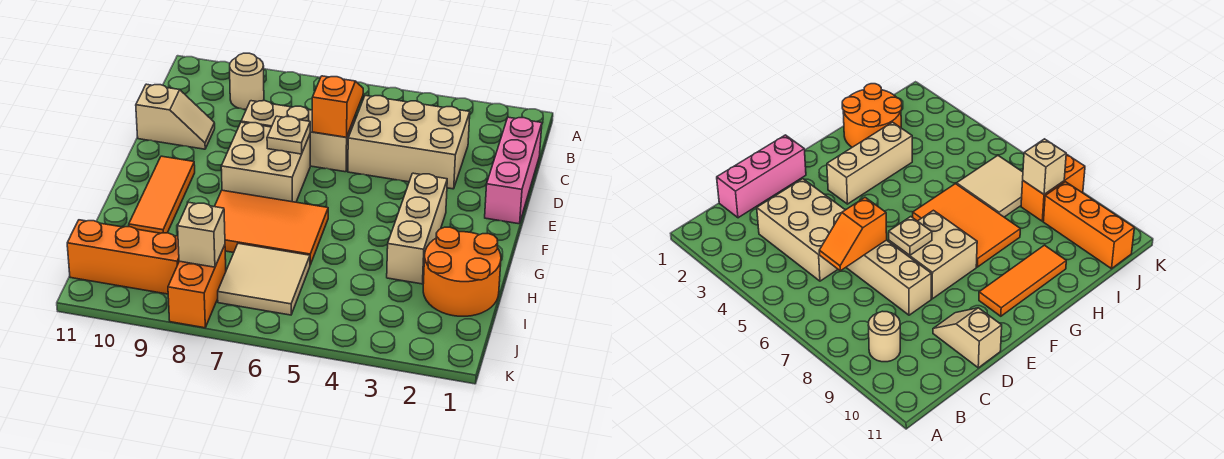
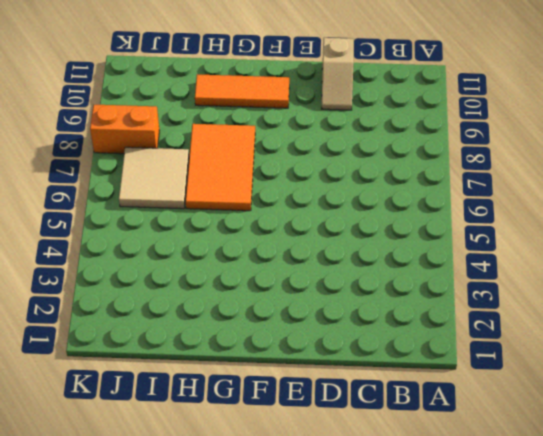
none -> tan round brick B9 level 1
none -> pink brick C1:E1 level 1
none -> tan brick C3:D5 level 1

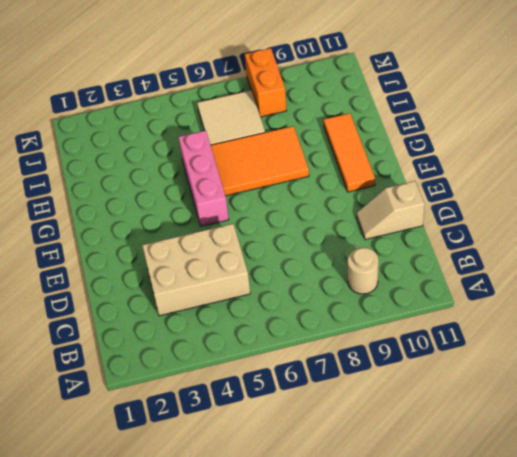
pink brick F5:H5 level 1 -> pink brick C1:E1 level 1
none -> tan brick D6:D8 level 1
none -> tan brick E7:F8 level 1
none -> tan brick F3:H3 level 1

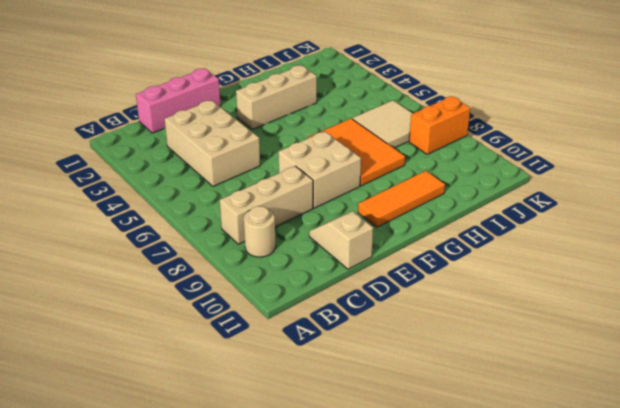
tan brick B8:D8 level 1 -> tan brick D6:D8 level 1
none -> orange round brick H1:I2 level 1
none -> orange brick J9:J11 level 1
none -> orange slope C6:D6 level 2 top D

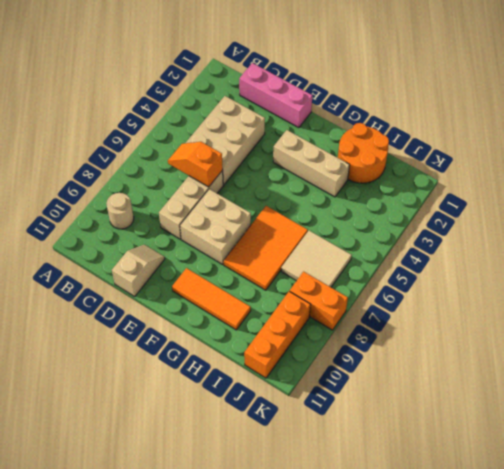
none -> tan plate E7 level 2
none -> tan brick J8 level 2

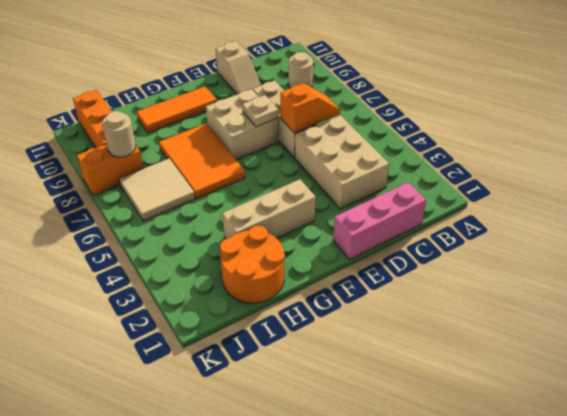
tan round brick J8 level 2 -> tan brick J8 level 2

